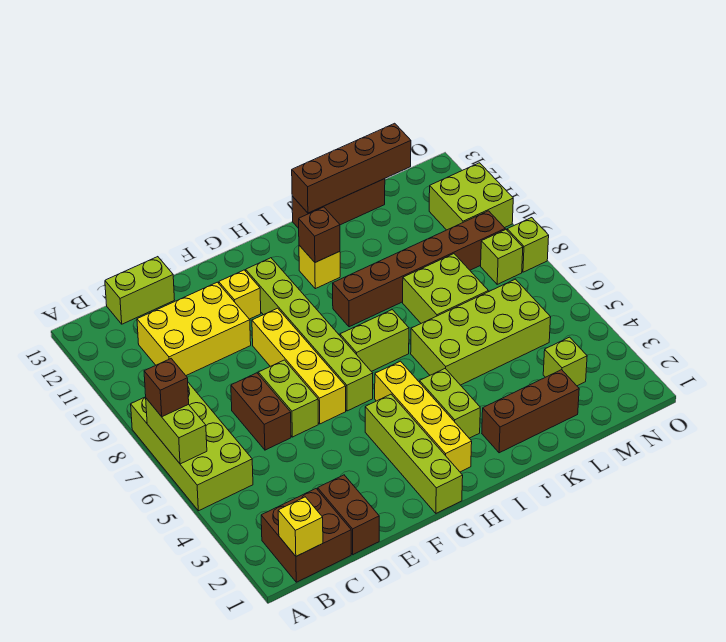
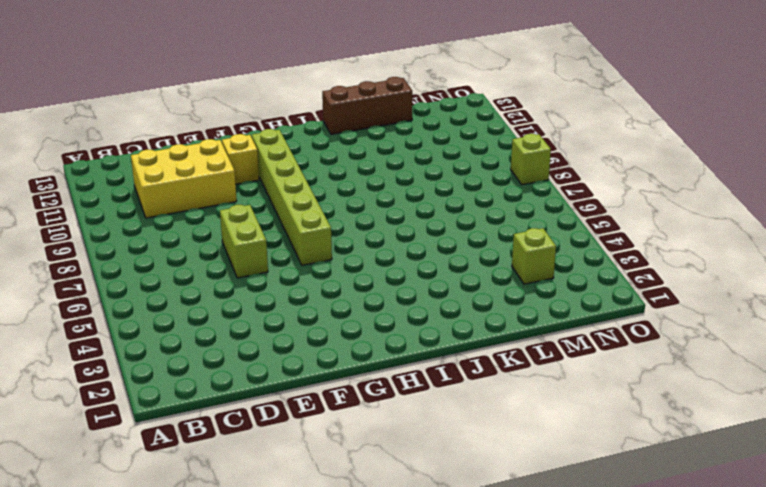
none -> lime brick A5:B8 level 1
none -> brown brick B1:C2 level 1
none -> lime brick C13:D13 level 1

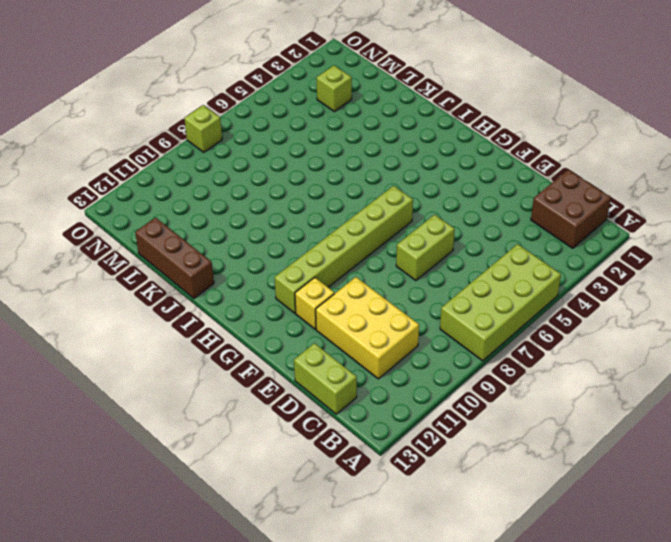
none -> brown brick D1:D2 level 1
none -> brown brick D6:D7 level 1
none -> yellow brick F6:F9 level 1

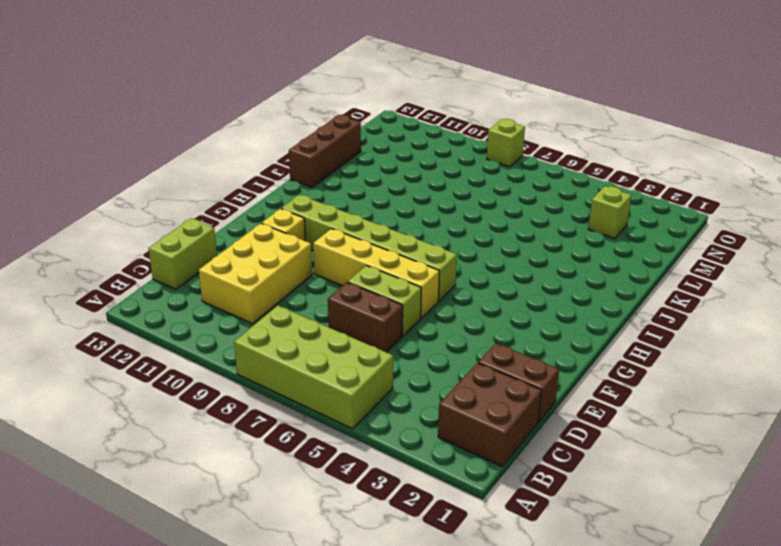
none -> lime brick G1:G4 level 1
none -> yellow brick H2:H5 level 1
none -> lime brick H7:I7 level 1

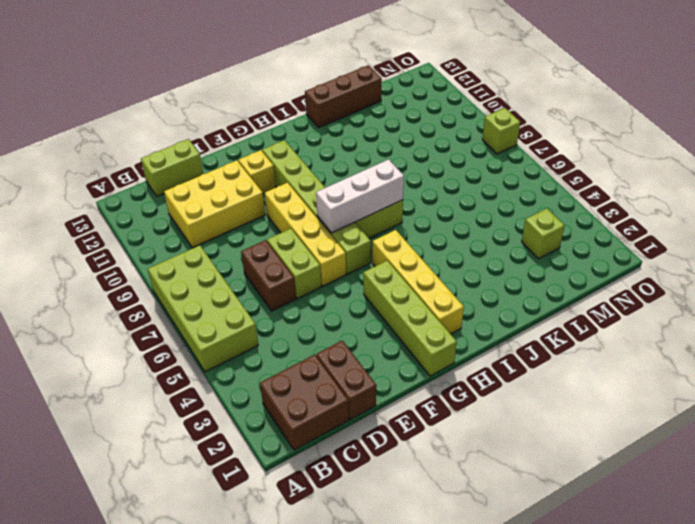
white brick G7:I7 level 2 -> none
none -> lime brick I3:I4 level 1
none -> brown brick I9:N9 level 1
none -> yellow brick I11 level 1

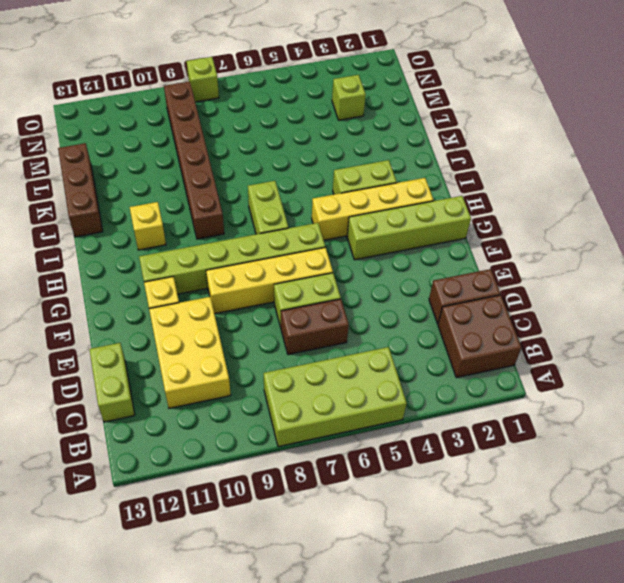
none -> brown brick J2:L2 level 1
none -> lime brick J5:M6 level 1
none -> lime brick K7:L8 level 1

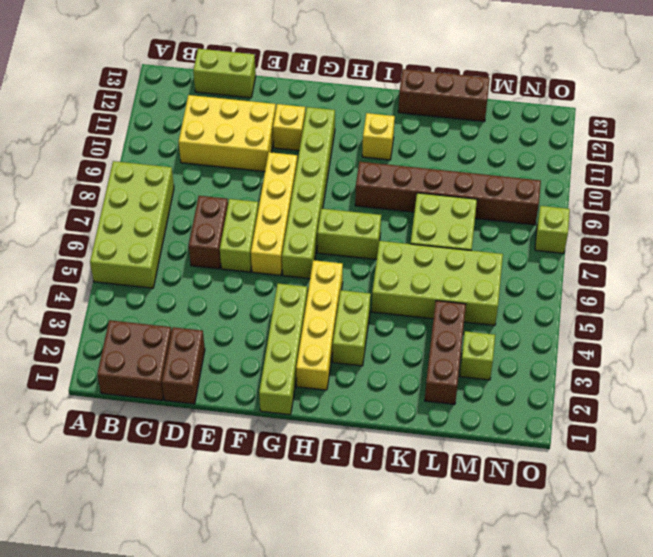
brown brick L2:L4 level 1 -> brown brick J2:L2 level 1
none -> lime brick N8 level 1
none -> lime brick N10:O11 level 1
none -> lime brick A6:A7 level 2

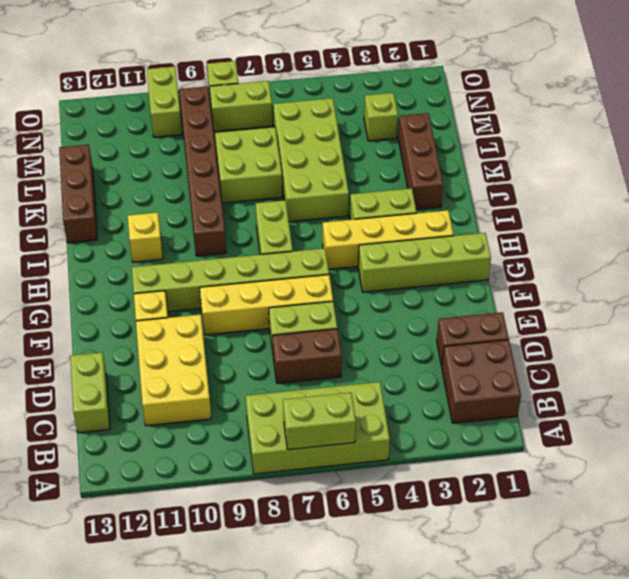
lime brick N7:N8 level 1 -> lime brick N8 level 1
lime brick N10:O10 level 1 -> lime brick N10:O11 level 1
none -> yellow brick B1 level 2
none -> brown brick I11 level 2
none -> brown brick J13:M13 level 2

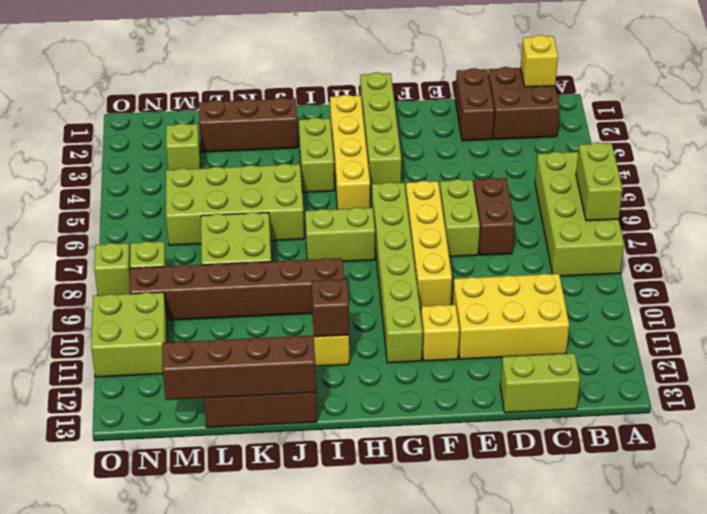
none -> brown brick A7 level 3

